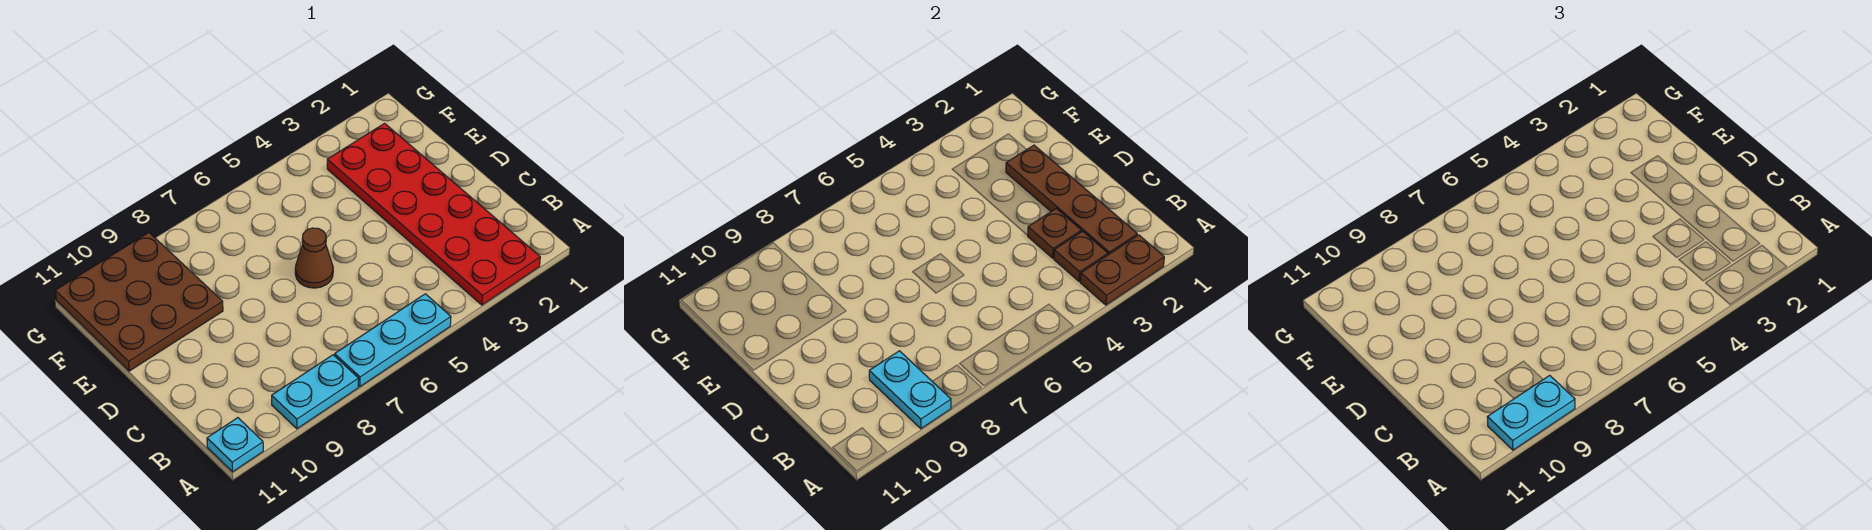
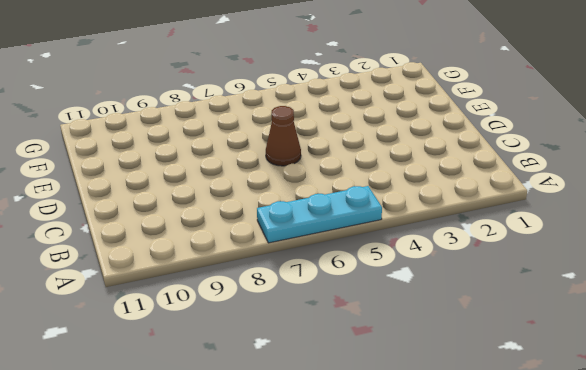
none -> red plate A2:F3 level 1
none -> cyan plate A8:A9 level 1
none -> cyan plate A11 level 1

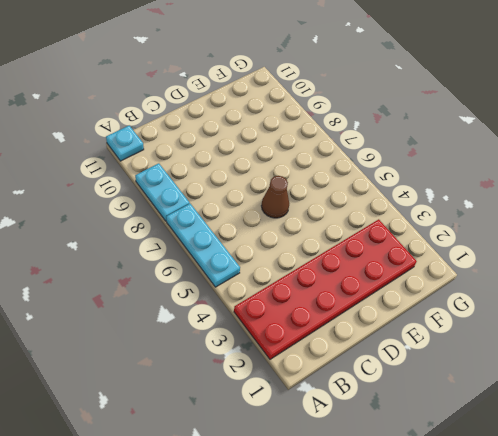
none -> brown plate E9:G11 level 1
none -> brown plate A2:A3 level 2
none -> cyan plate A9:B9 level 2

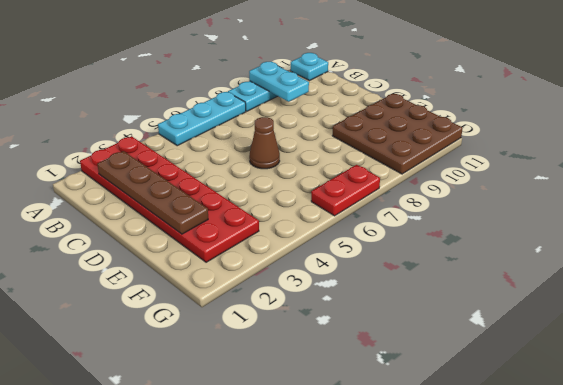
red plate G6:G7 level 1 -> none
none -> brown plate A2:A3 level 2
none -> brown plate B3 level 2
none -> brown plate C3 level 2

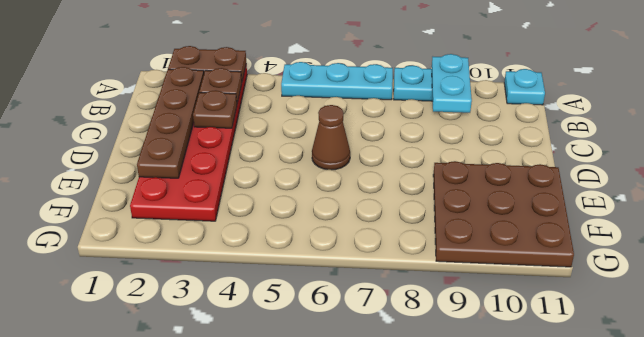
none -> cyan plate A9:A10 level 3

